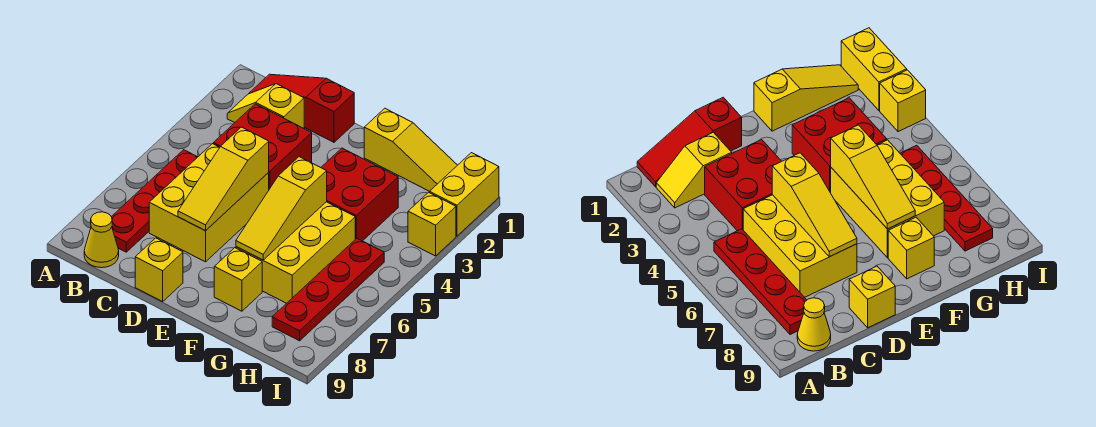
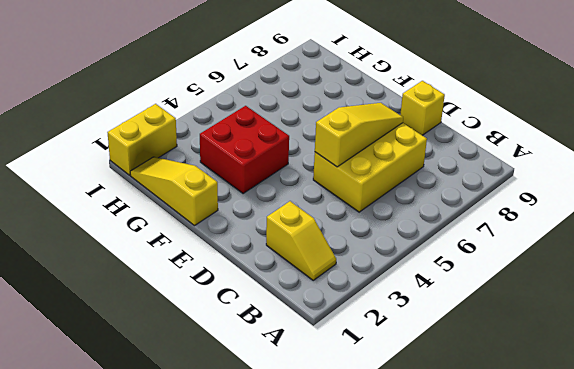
none -> red slope B1:D1 level 1 top D
none -> red plate B5:B8 level 1
none -> yellow cone B9 level 1

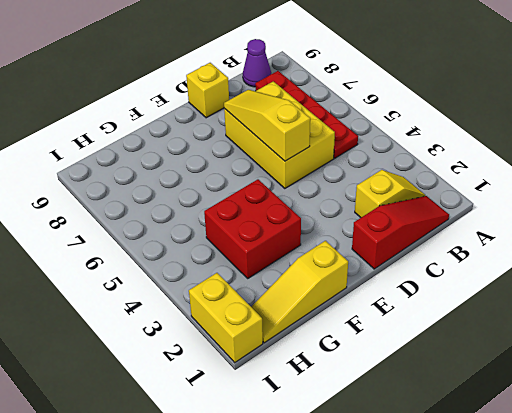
purple cone B9 level 1 -> yellow cone B9 level 1
none -> red brick C3:D4 level 1
none -> yellow brick F5:G7 level 1
none -> yellow brick F8 level 1

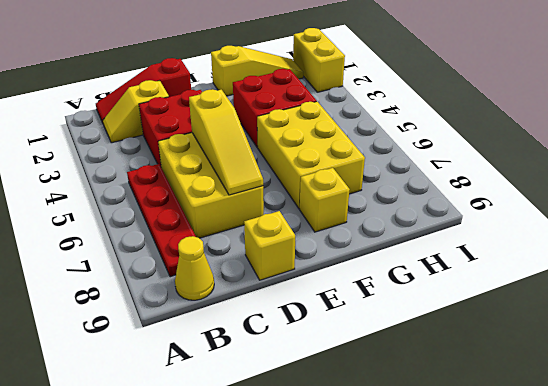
none -> red plate H5:H8 level 1
none -> yellow brick I3 level 1
none -> yellow slope F5:F7 level 2 top 5

